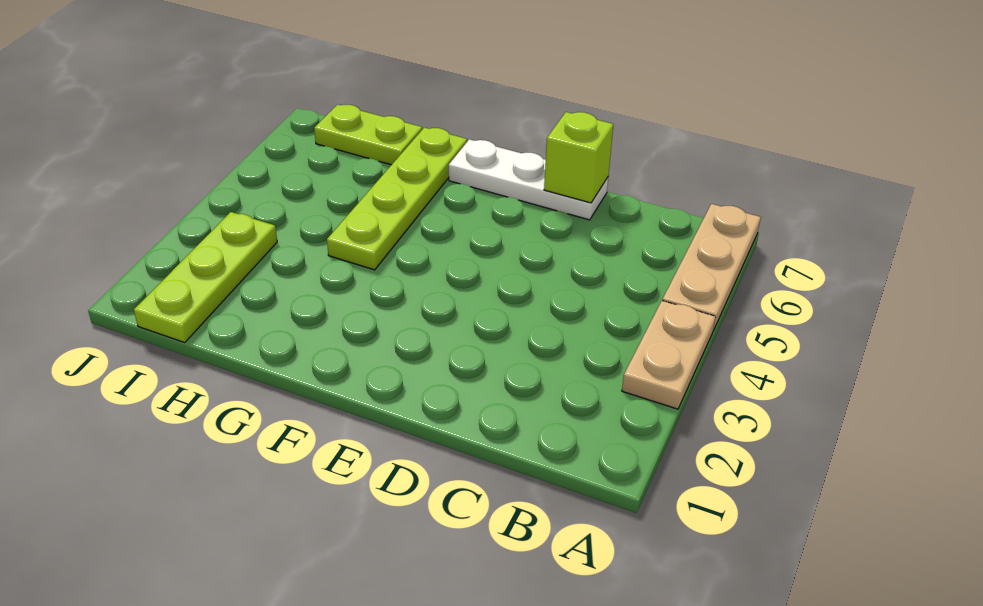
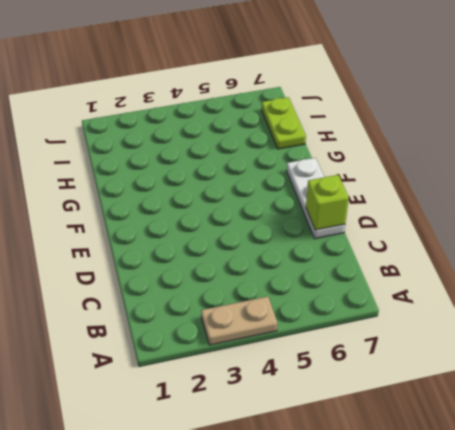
none -> tan plate A5:A7 level 1
none -> lime plate G4:G7 level 1

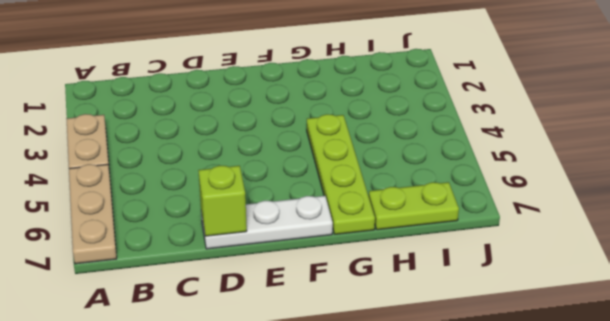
none -> lime plate I1:I3 level 1

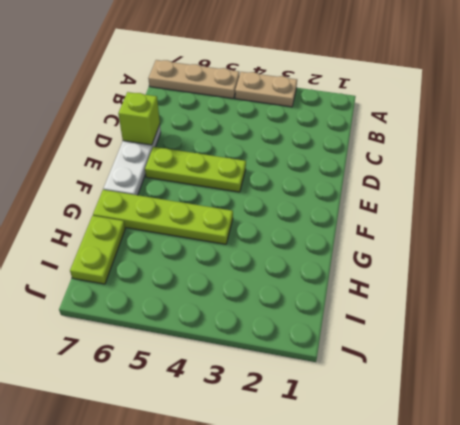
lime plate E4:E6 level 1 -> lime plate I1:I3 level 1

